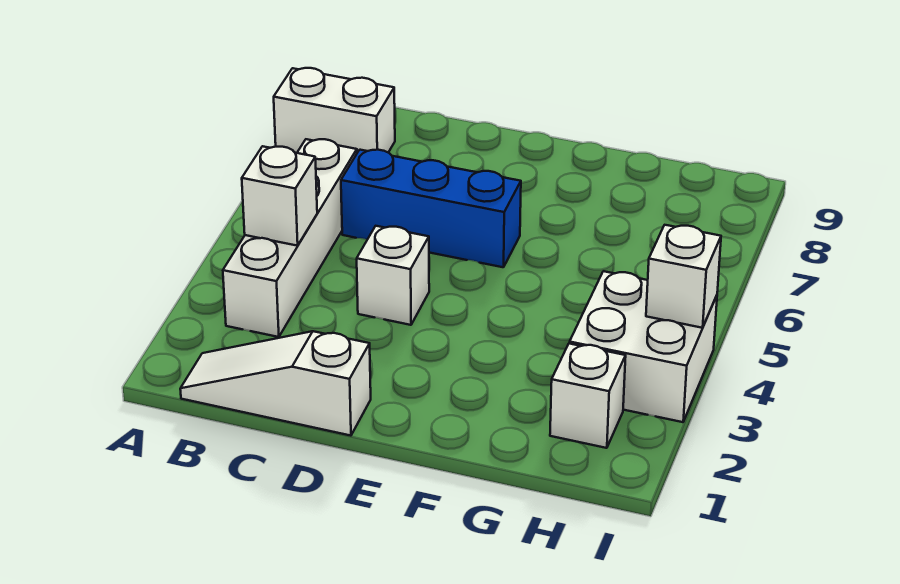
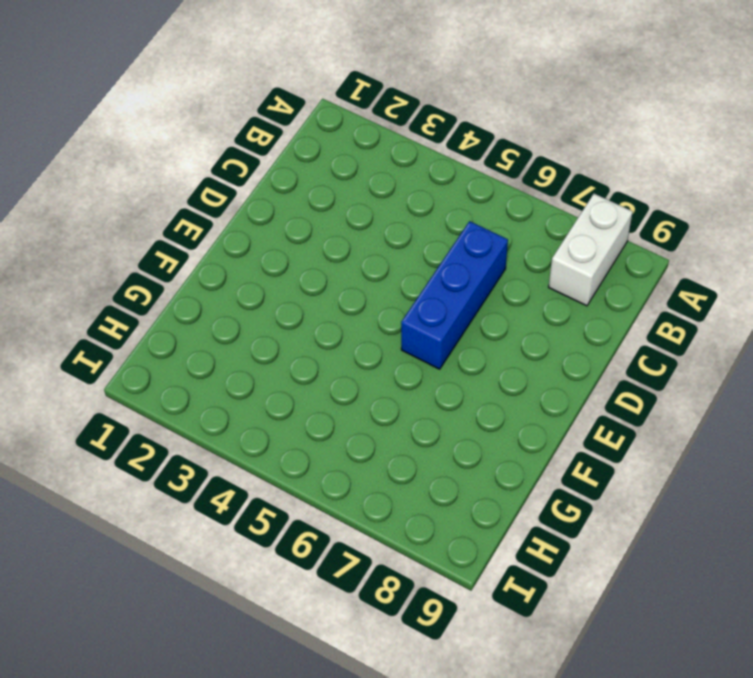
none -> white slope B1:D1 level 1 top D
none -> white brick B3:B6 level 1

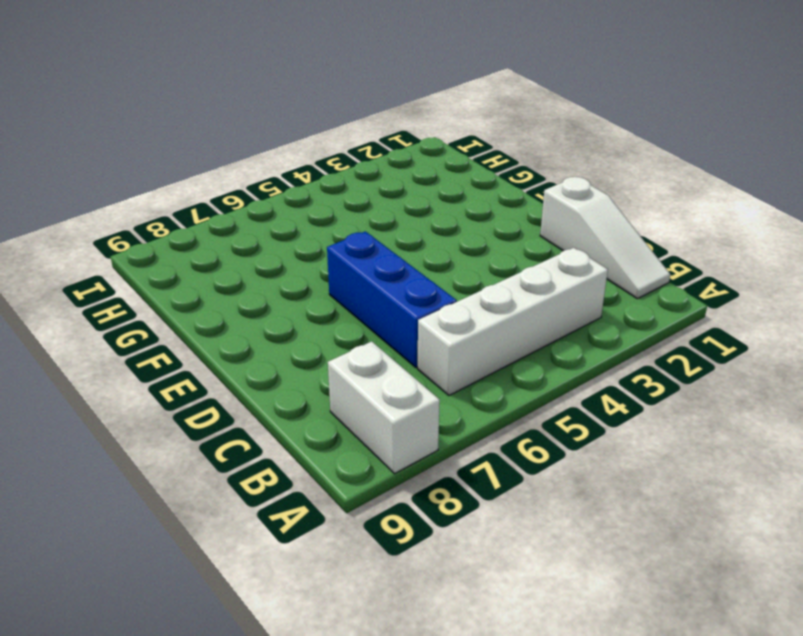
none -> white brick D4 level 1
none -> white brick H2 level 1

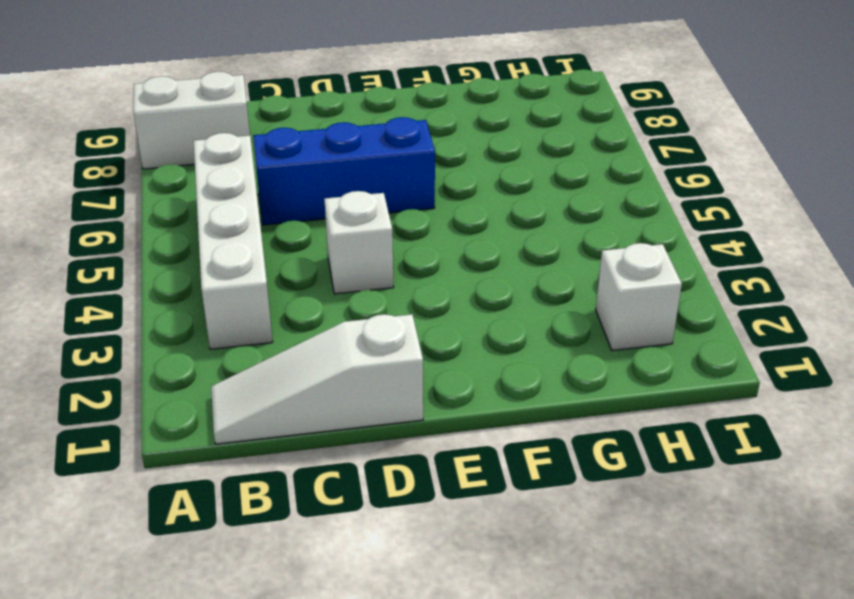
none -> white brick H3:I4 level 1
none -> white brick B4 level 2

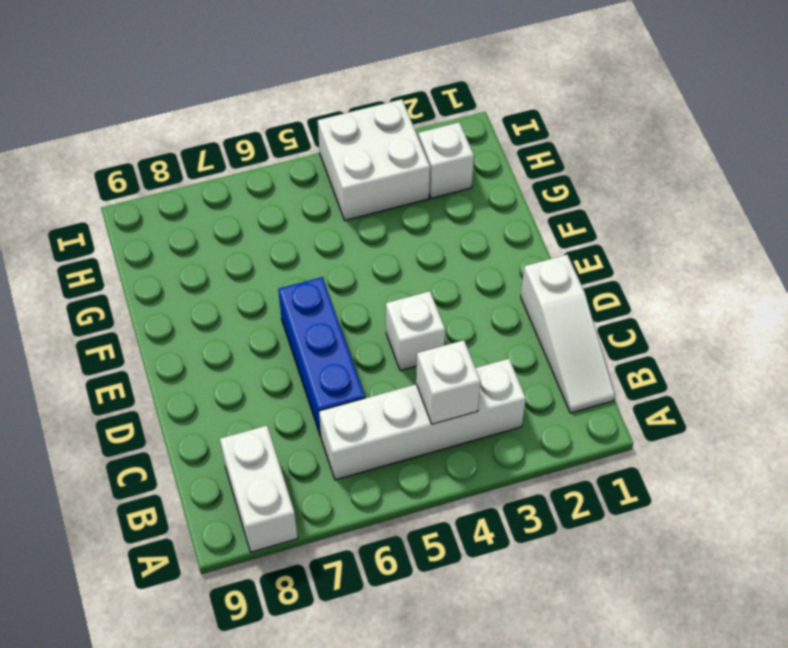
none -> white brick I4 level 2

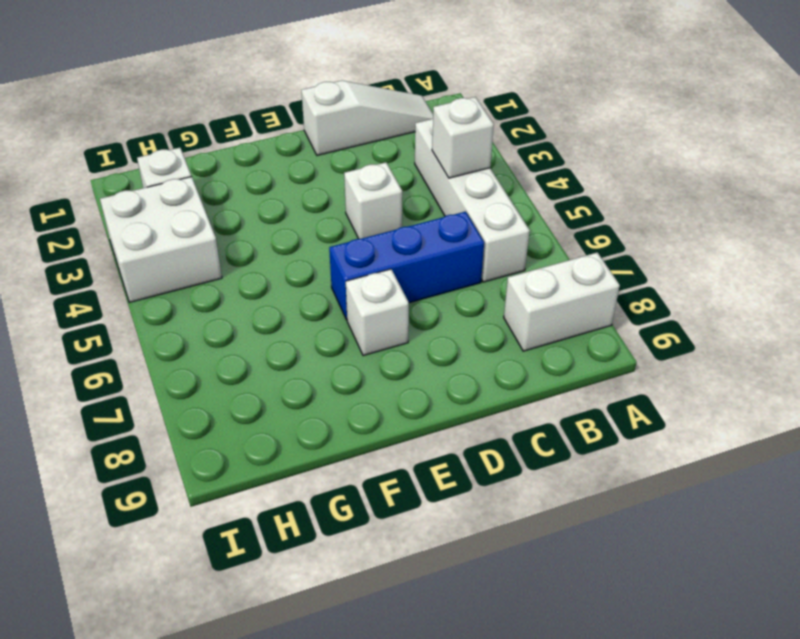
white brick E7 level 1 -> white brick I4 level 2

